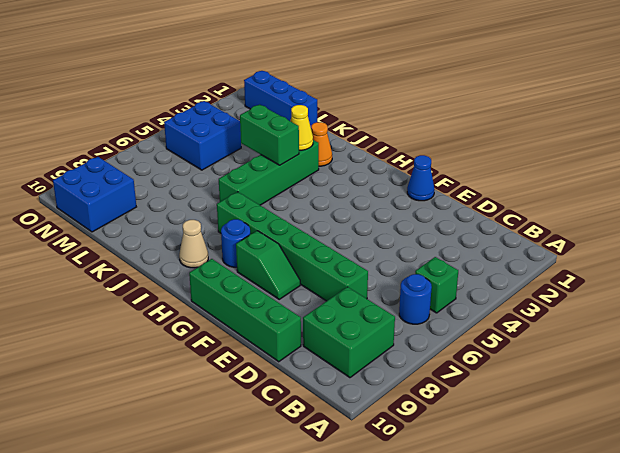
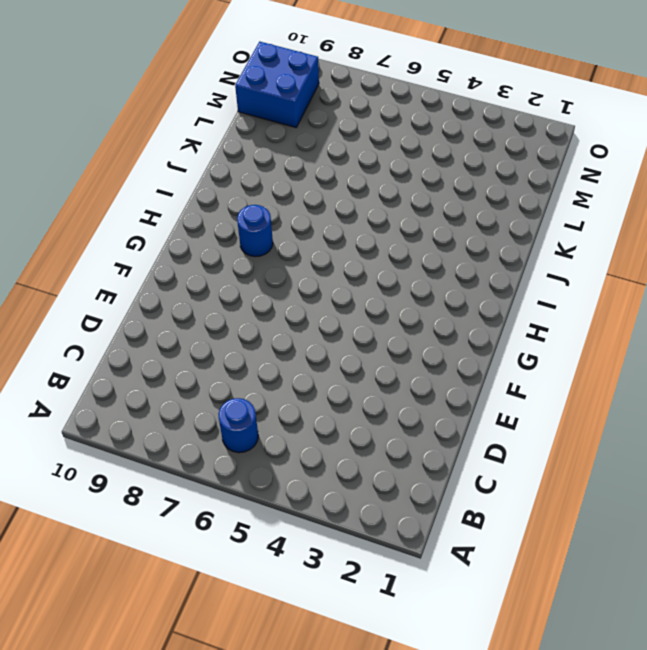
none -> green brick B5 level 1
none -> green brick B8:C9 level 1
none -> green brick D7:I7 level 1

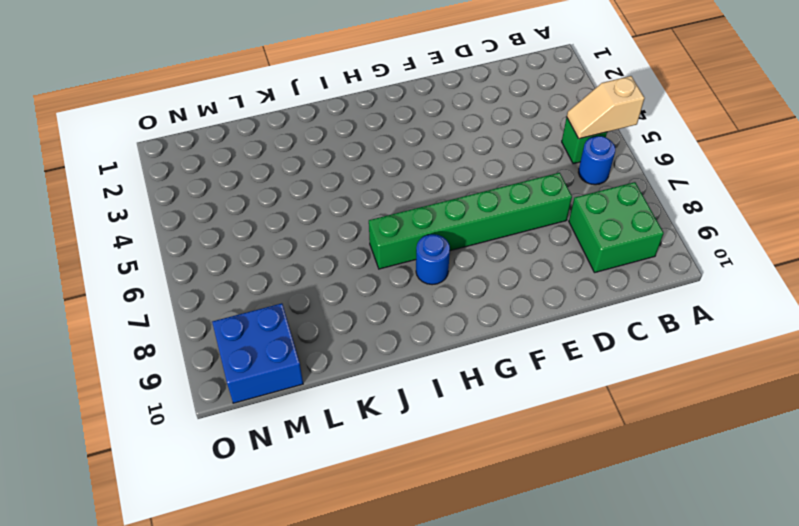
tan slope A5:B5 level 2 top A -> none
none -> green brick D10:G10 level 1
none -> blue cone F1 level 1
none -> green slope F8:G8 level 1 top G

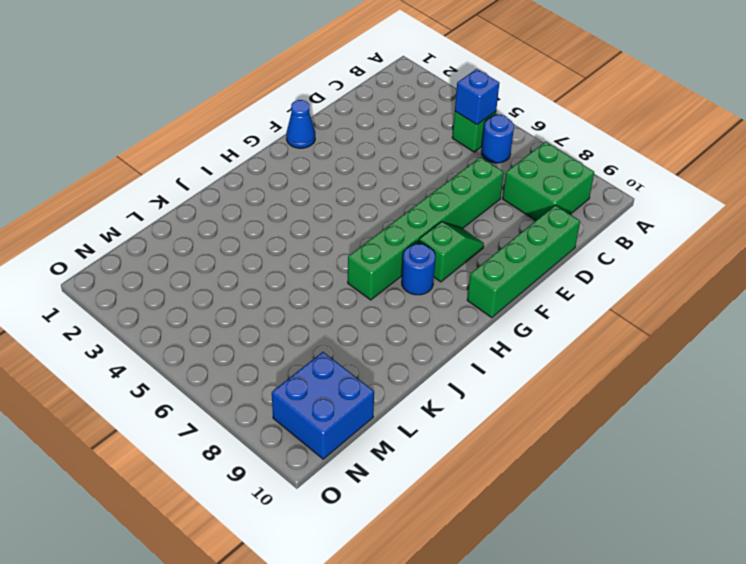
blue brick B5 level 2 -> none
none -> tan cone I9 level 1
none -> orange cone J2 level 1
none -> green brick J3:J6 level 1

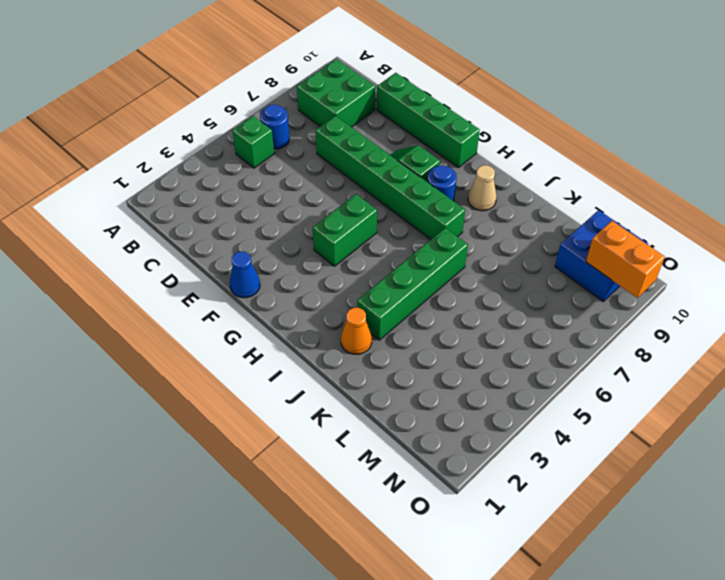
green brick G4:G5 level 1 -> green brick J4:K4 level 2
orange brick N9:O9 level 2 -> none
none -> blue brick L1:N1 level 1
none -> blue brick M4:N5 level 1
none -> yellow cone J3 level 2

